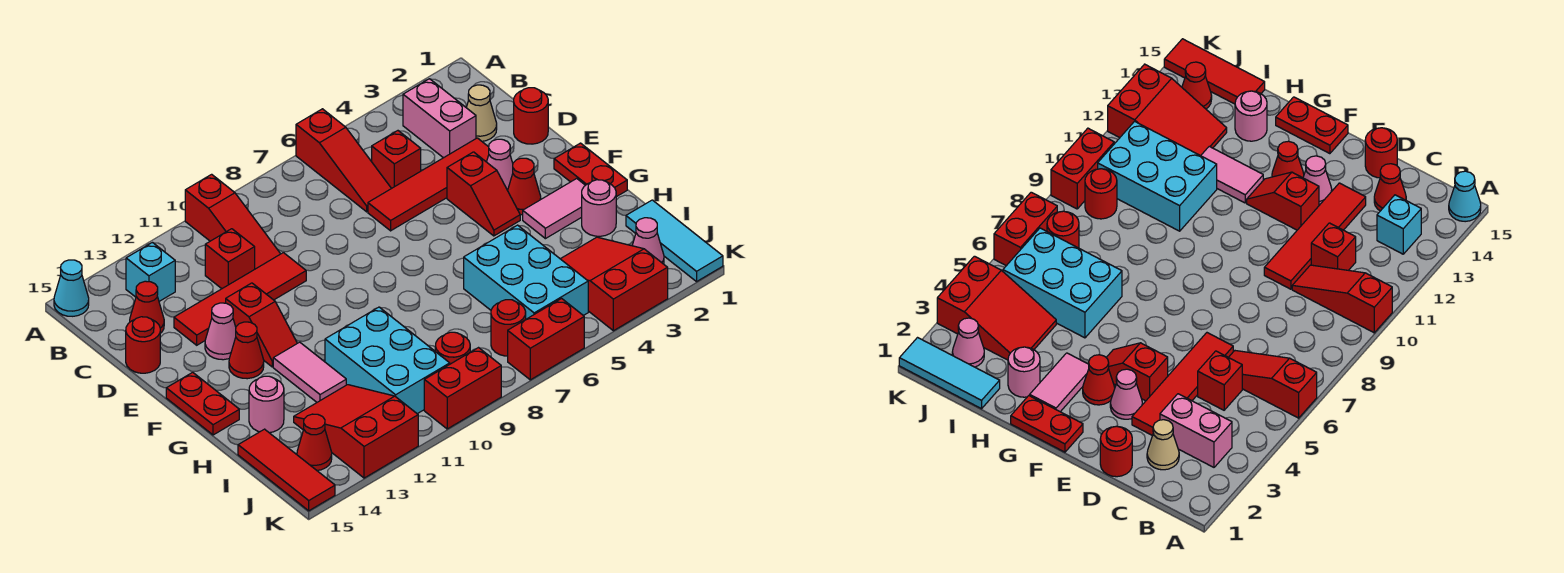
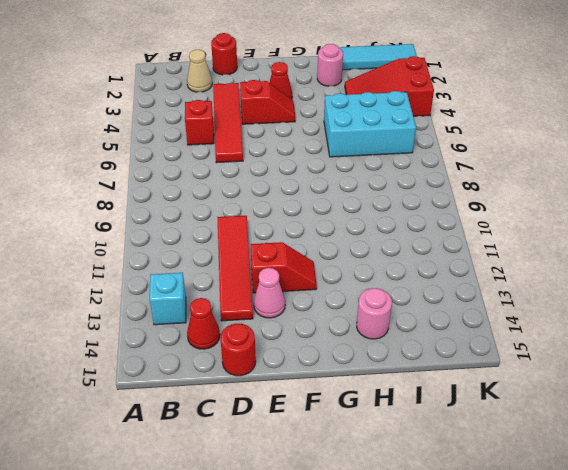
none -> red slope A6:C6 level 1 top A
none -> red slope A10:C10 level 1 top A
none -> cyan cone A15 level 1
none -> pink brick B3:C3 level 1

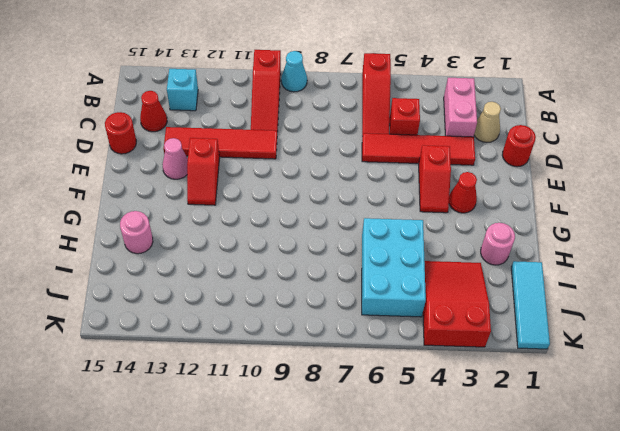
cyan cone A9 level 1 -> cyan cone A15 level 1
none -> red brick C11 level 1
none -> pink cone E3 level 1
none -> red plate F1:G1 level 1
none -> red cone F13 level 1

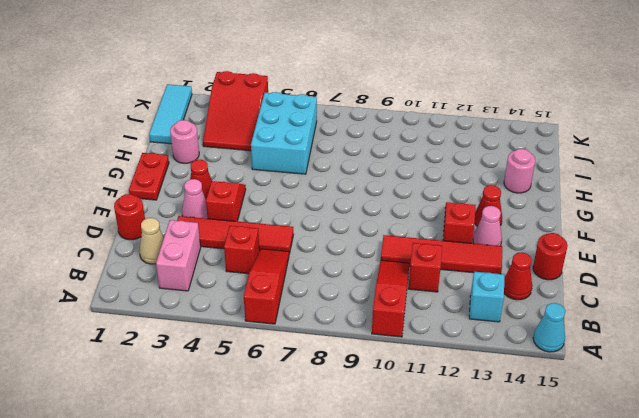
none -> red plate F15:G15 level 1
none -> pink tile G2:G3 level 1
none -> pink tile G12:H12 level 1
none -> cyan brick H10:J11 level 1

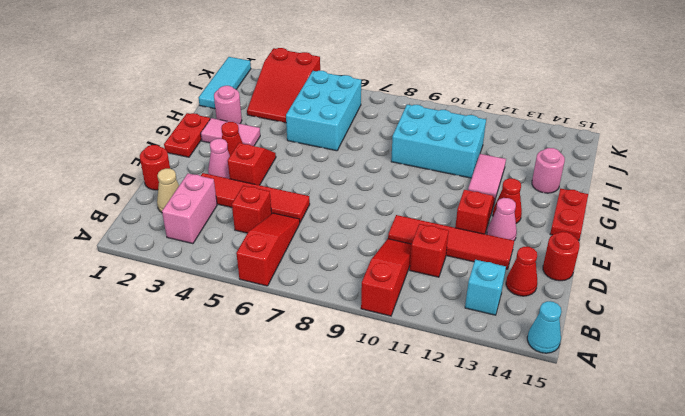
cyan brick H9:I11 level 1 -> cyan brick H10:J11 level 1
none -> red slope I12:K13 level 1 top K
none -> red tile I15:K15 level 1
none -> pink cone J2 level 1
none -> red round brick J7 level 1

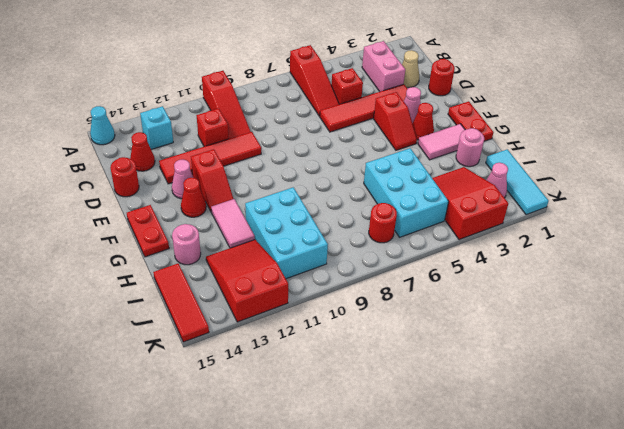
none -> red round brick J9 level 1
none -> red cone J14 level 1
none -> red brick K6:K7 level 1
none -> red brick K9:K10 level 1

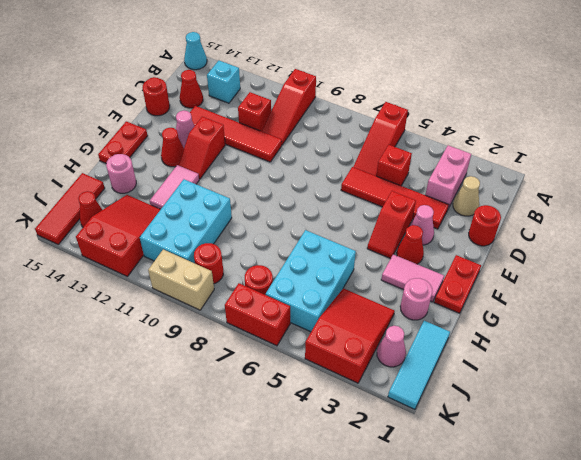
tan brick K9:K10 level 1 -> red brick K9:K10 level 1

